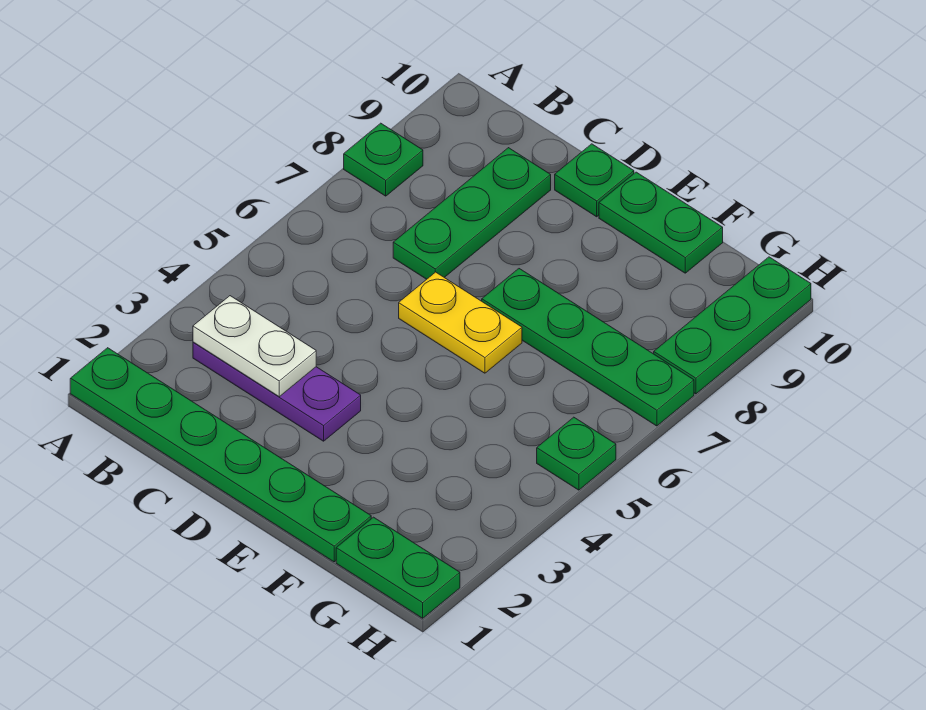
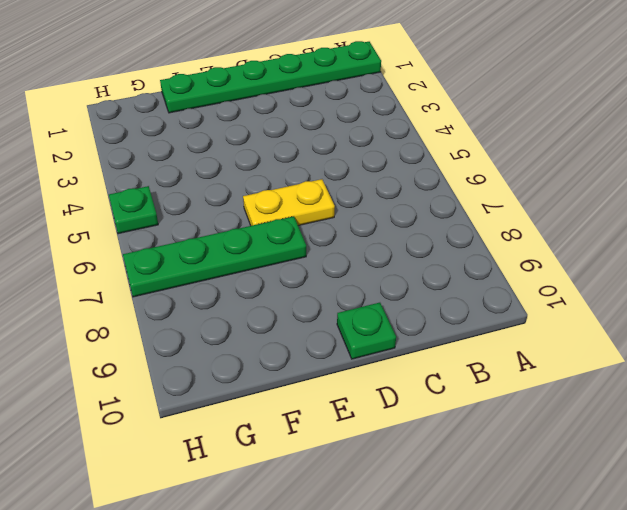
none -> green plate A8 level 1
none -> purple plate B3:D3 level 1
none -> green plate C7:C9 level 1

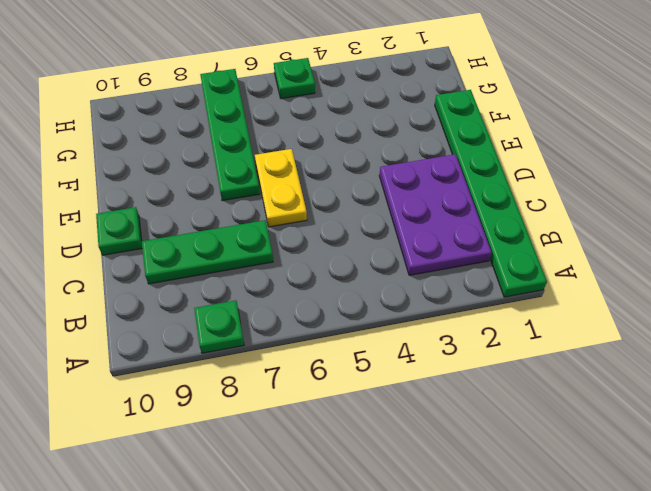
purple plate B2:D3 level 1 -> purple plate B3:D3 level 1
none -> green plate E10:F10 level 1
none -> green plate G1:H1 level 1
none -> green plate H8:H10 level 1

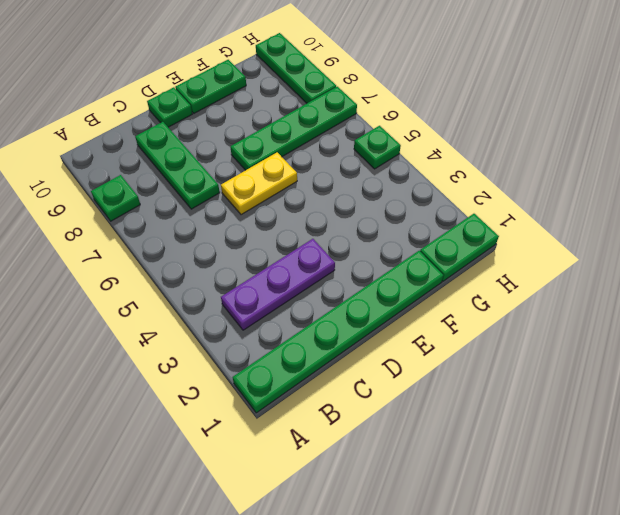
none -> white plate B3:C3 level 2

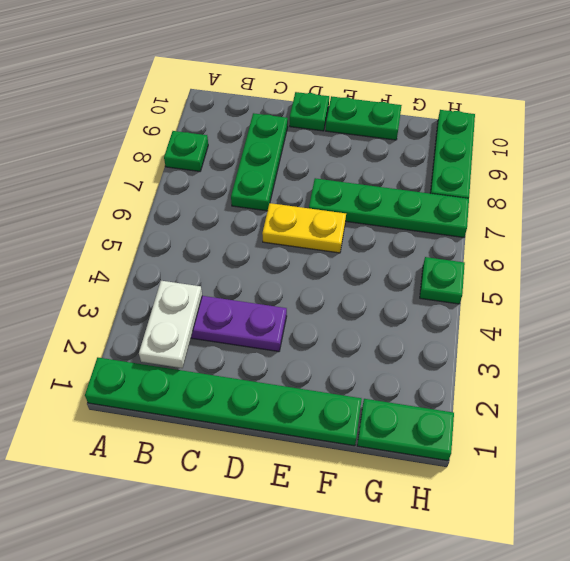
white plate B2:B3 level 2 -> white plate B3:C3 level 2

